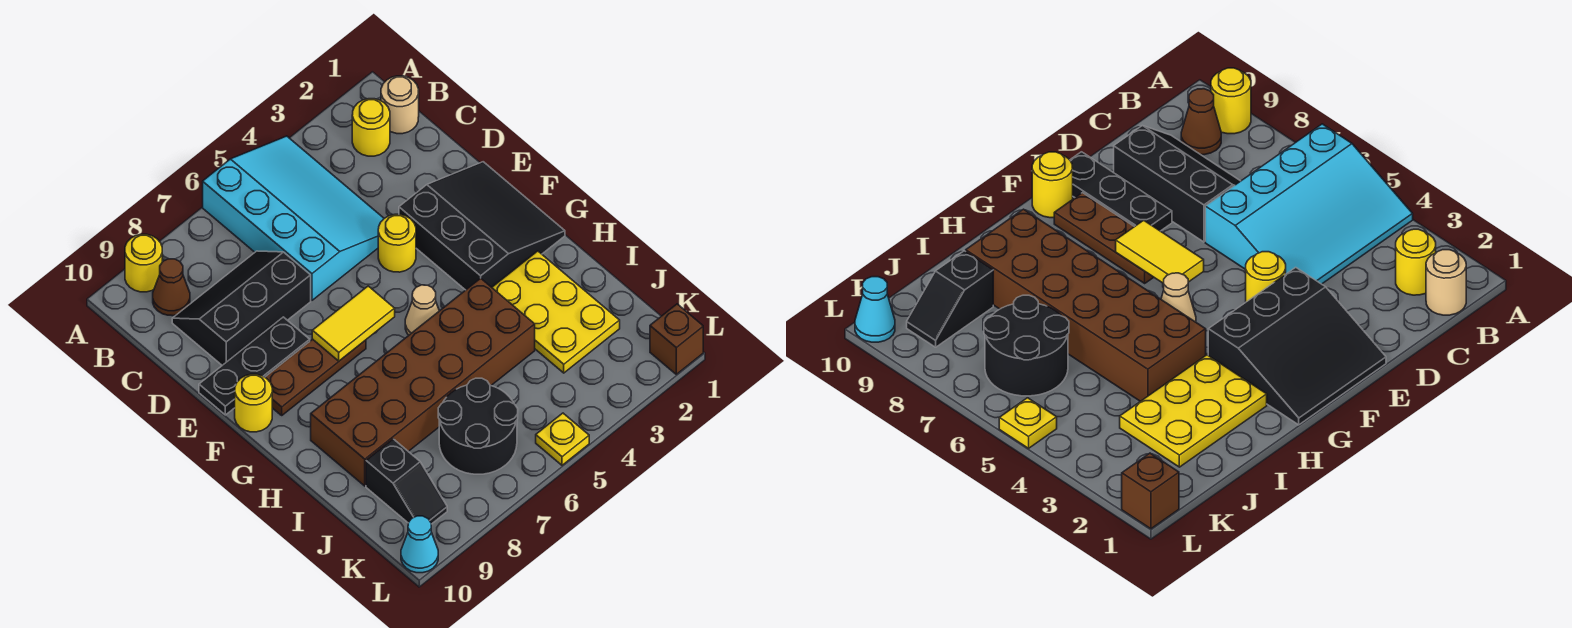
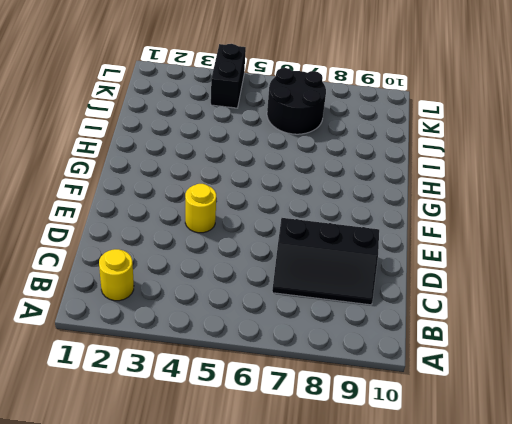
black brick K4:L4 level 1 -> none
none -> cyan slope A4:D6 level 1 top 6
none -> yellow round brick A9 level 1
none -> tan round brick B1 level 1

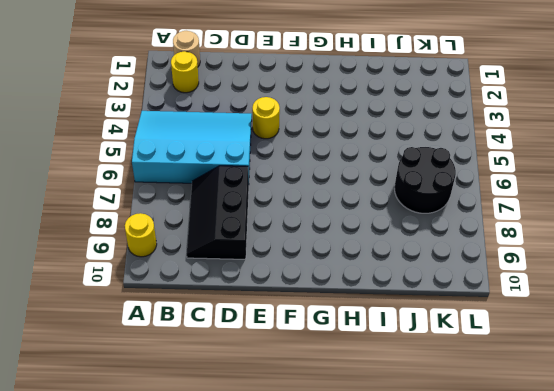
none -> brown cone B9 level 1
none -> black slope E1:G3 level 1 top 3
none -> black plate E8:E10 level 1

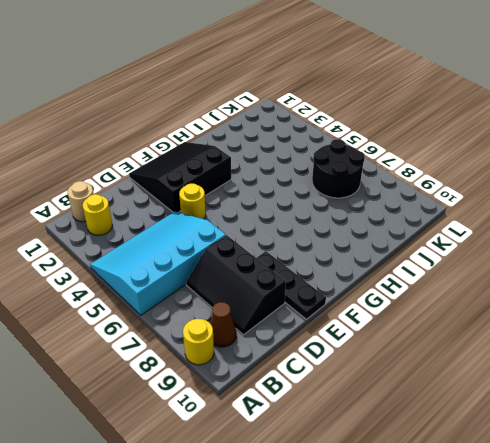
none -> brown plate F7:F9 level 1
none -> yellow round brick F10 level 1
none -> tan cone G5 level 1

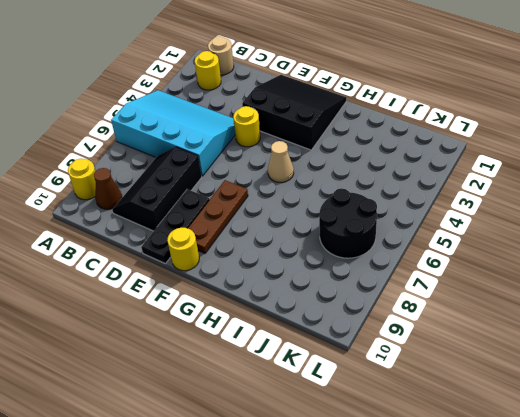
none -> yellow plate H2:J3 level 1
none -> brown brick H4:I9 level 1
none -> black slope J9:K9 level 1 top J

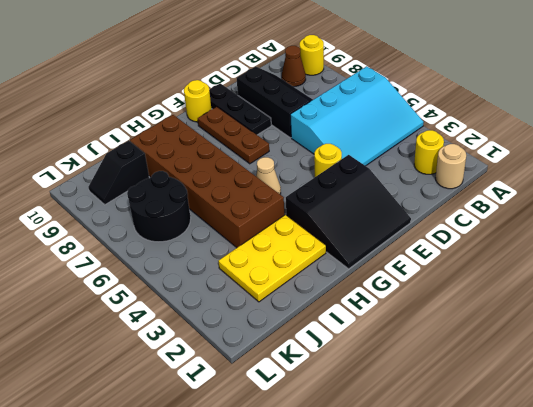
none -> brown brick L1 level 1
none -> yellow plate L5 level 1
none -> cyan cone L10 level 1

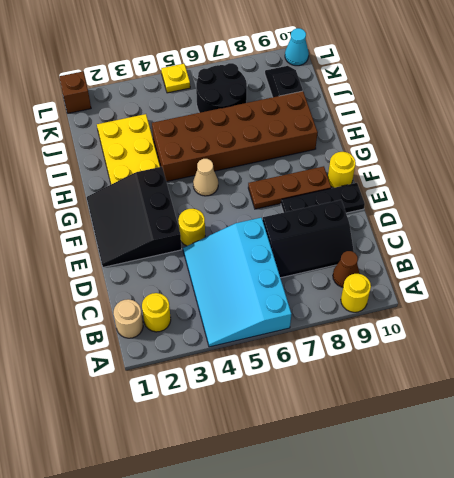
none -> yellow tile F6:F7 level 2

